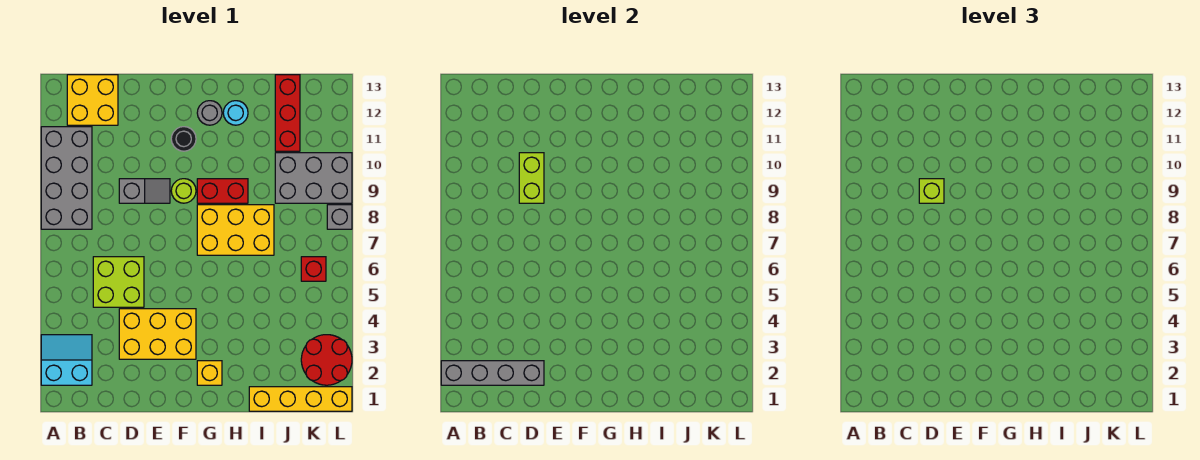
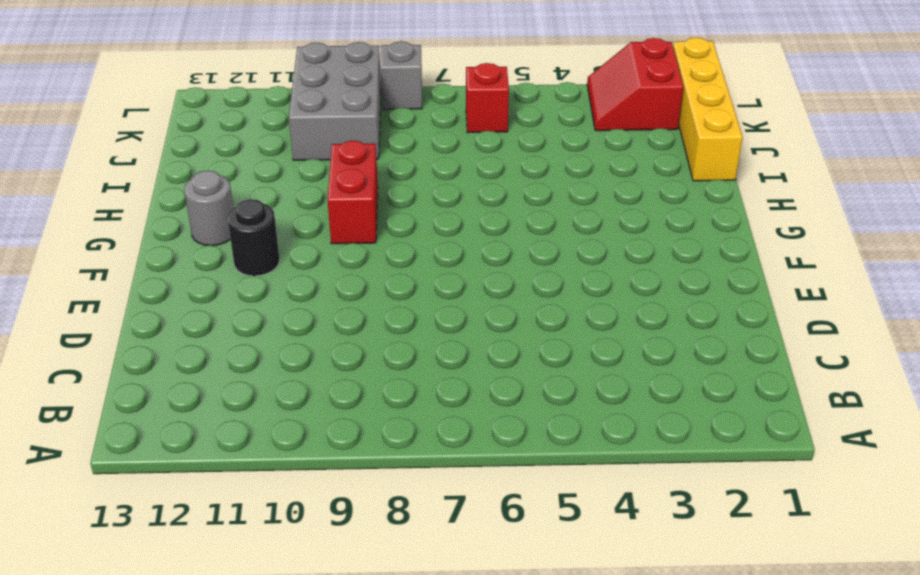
red slope K2:L3 level 1 top 2 -> red round brick K2:L3 level 1
none -> cyan slope A2:B3 level 1 top 2
none -> grey brick A8:B11 level 1
none -> yellow brick B12:C13 level 1

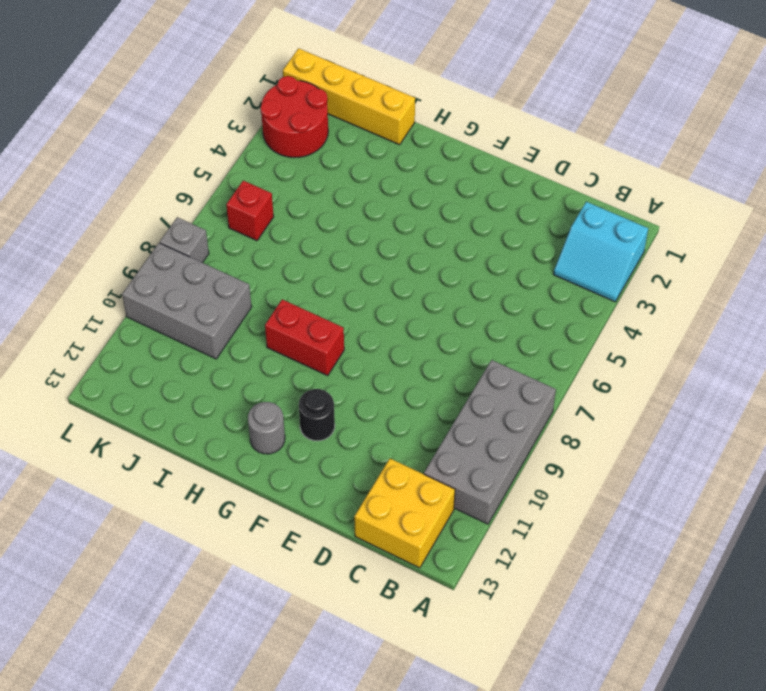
none -> lime brick C5:D6 level 1
none -> yellow brick D3:F4 level 1
none -> grey slope D9:E9 level 1 top D

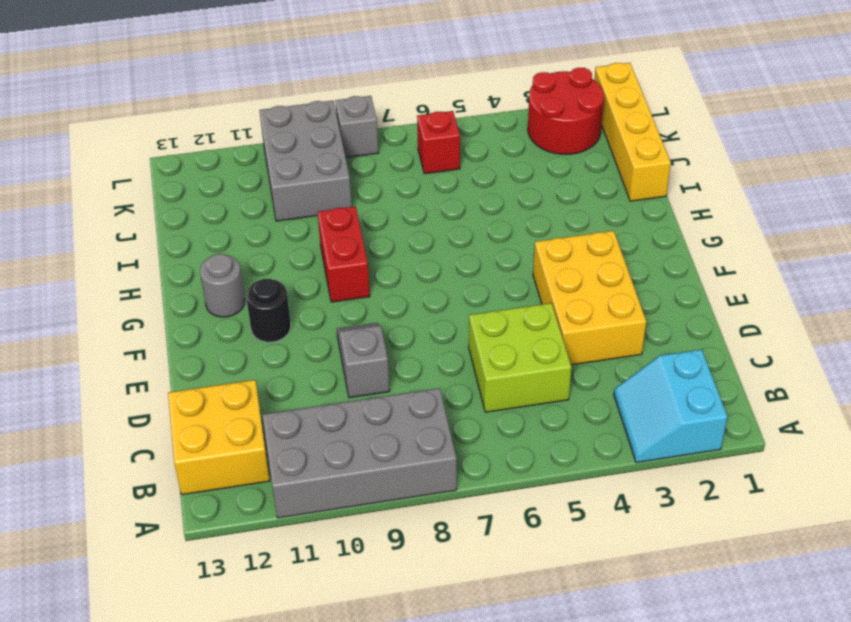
none -> lime round brick F9 level 1
none -> yellow brick G2 level 1
none -> yellow brick G7:I8 level 1

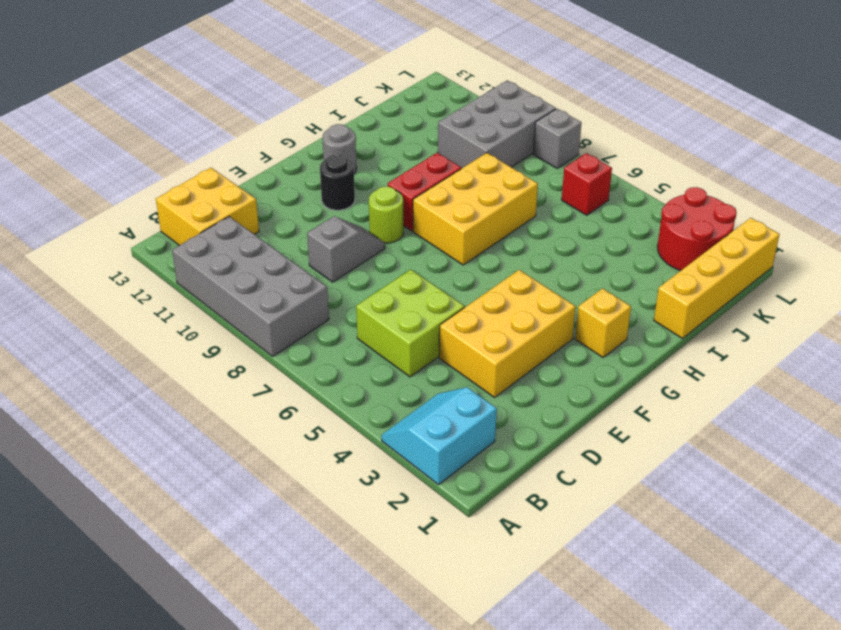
none -> cyan round brick H12 level 1
none -> red brick J11:J13 level 1
none -> grey brick A2:D2 level 2

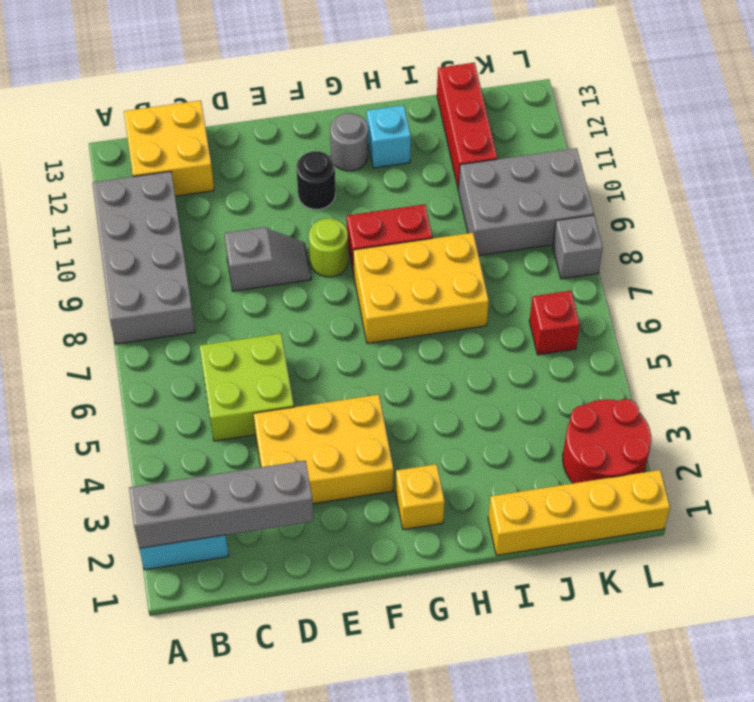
cyan brick H12 level 1 -> cyan round brick H12 level 1
none -> lime brick D9:D10 level 2
none -> lime brick D9 level 3

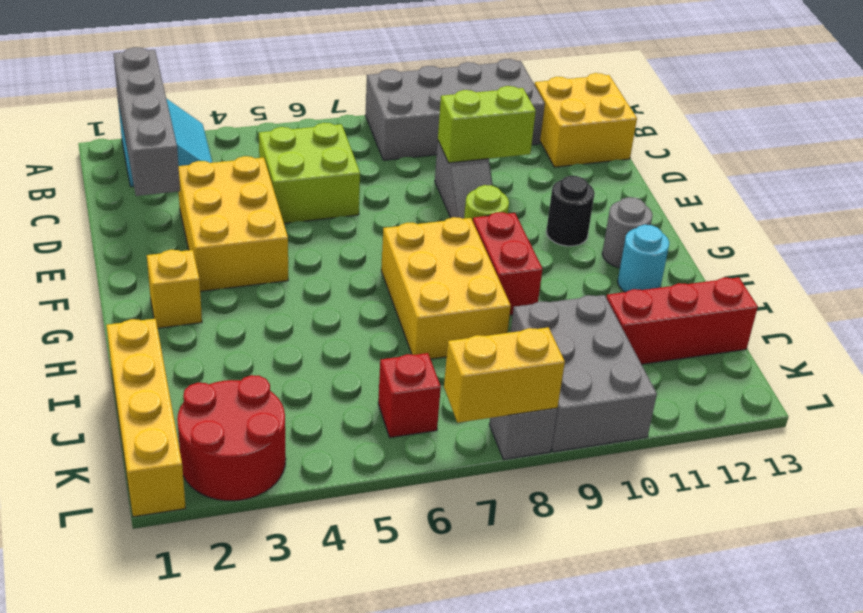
yellow brick L7:L8 level 2 -> none
none -> lime brick D9 level 3

